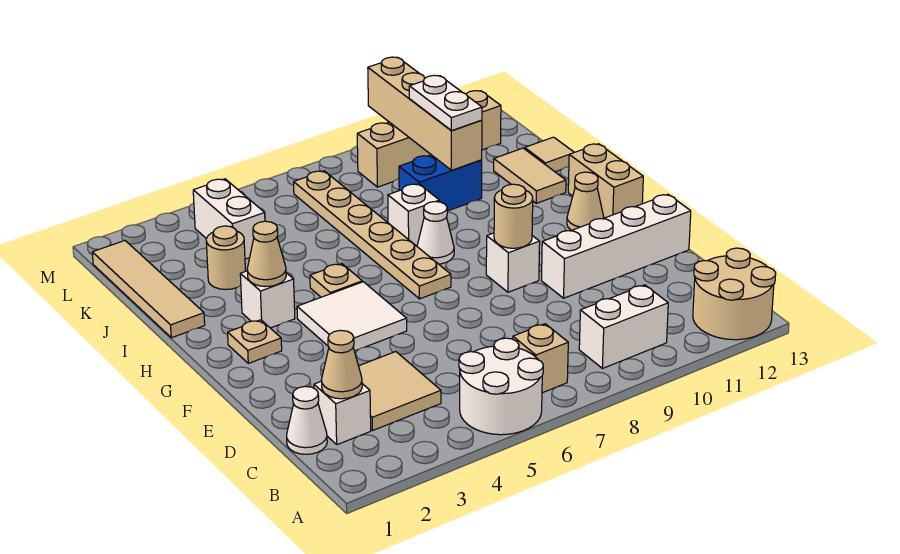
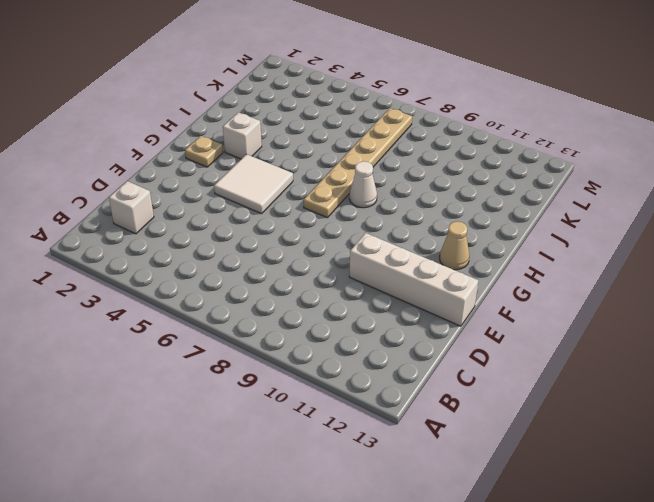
none -> white round brick A5:B6 level 1
none -> tan round brick A12:B13 level 1
none -> tan brick B7 level 1
none -> white brick B9:B10 level 1

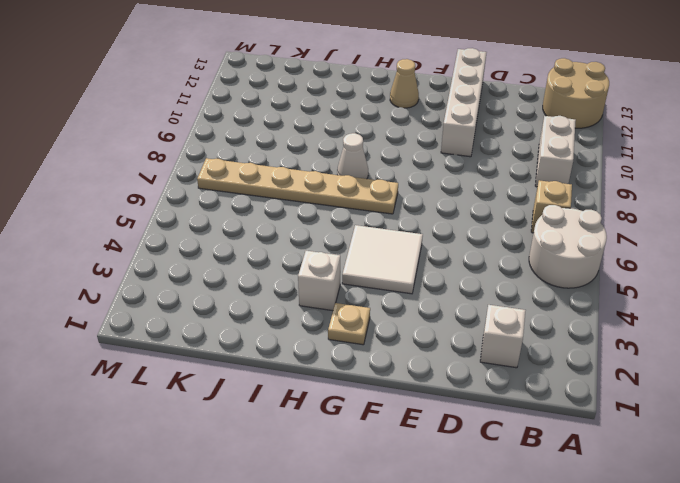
none -> white cone C1 level 1
none -> tan tile C3:D4 level 1
none -> white brick F9 level 1
none -> tan brick G13:H13 level 1

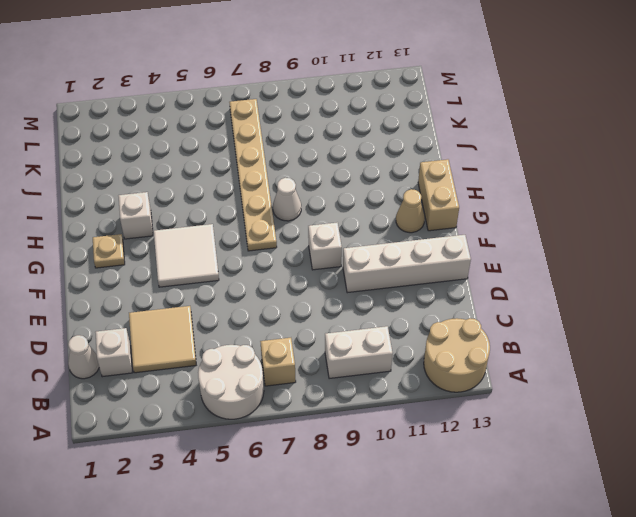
none -> tan plate H5 level 1
none -> tan tile I1:L1 level 1
none -> white brick I8 level 1
none -> tan tile I12:J12 level 1

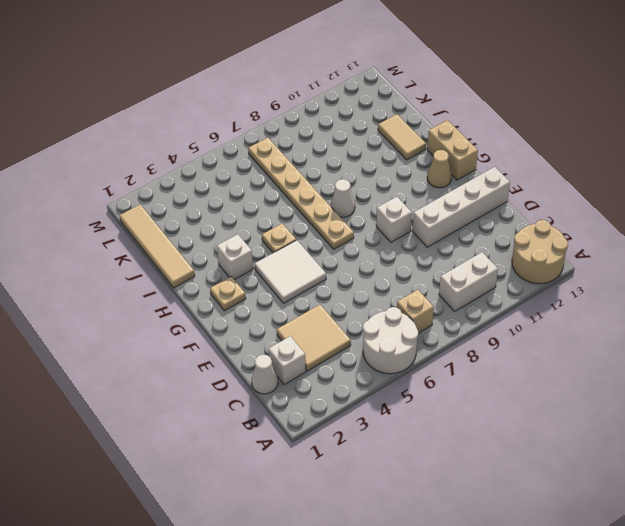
none -> white brick I8 level 1
none -> tan round brick J3 level 1
none -> blue brick J9:J10 level 1
none -> tan tile J13 level 1

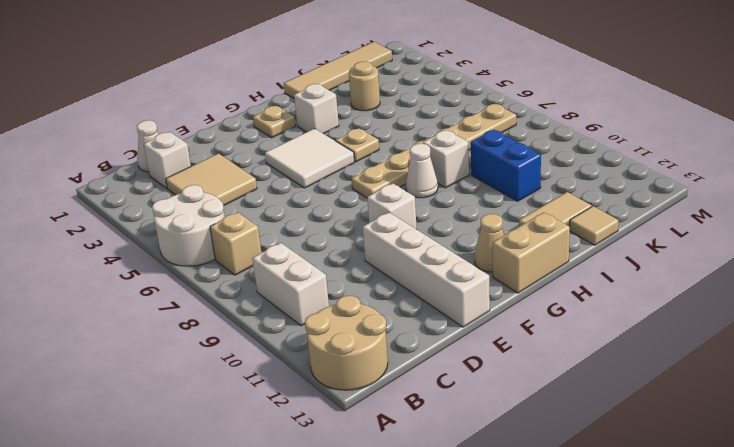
none -> white brick K4:L4 level 1
none -> tan brick L9:L12 level 1
none -> tan cone C2 level 2
none -> tan round brick F9 level 2

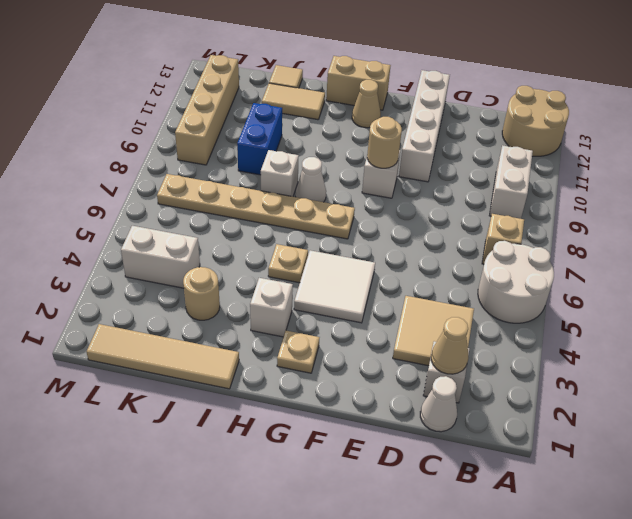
none -> tan cone H3 level 2
none -> tan brick J10:M10 level 2
none -> white plate J10:K10 level 3

